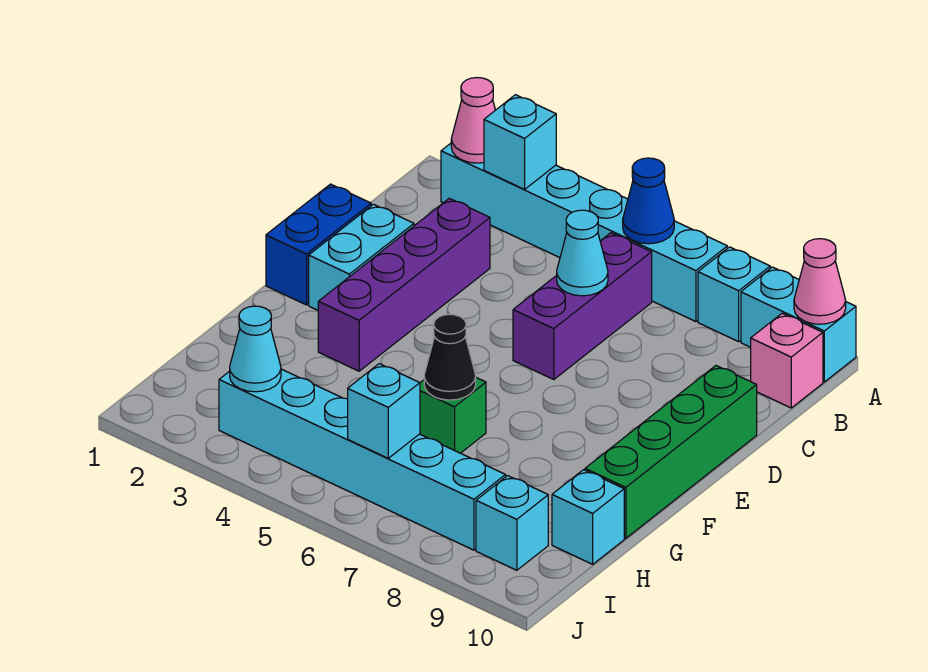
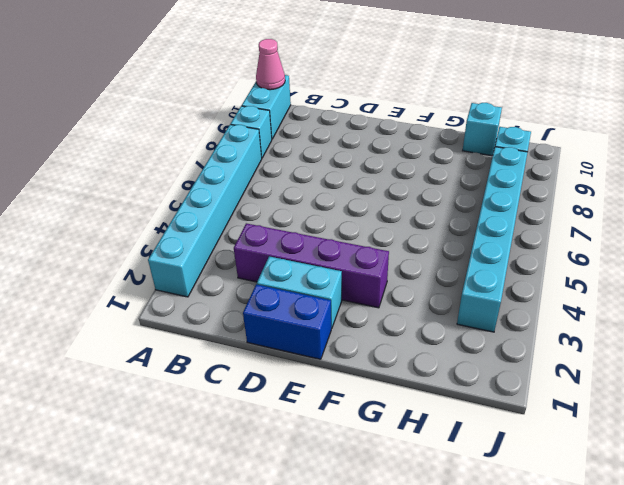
none -> purple brick B6:D6 level 1
none -> pink brick B10 level 1
none -> green brick D10:G10 level 1

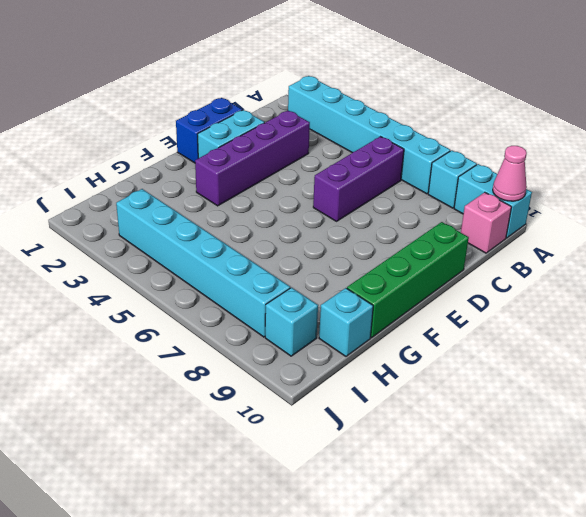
none -> green brick G6 level 1
none -> pink cone A2 level 2
none -> cyan brick A3 level 2

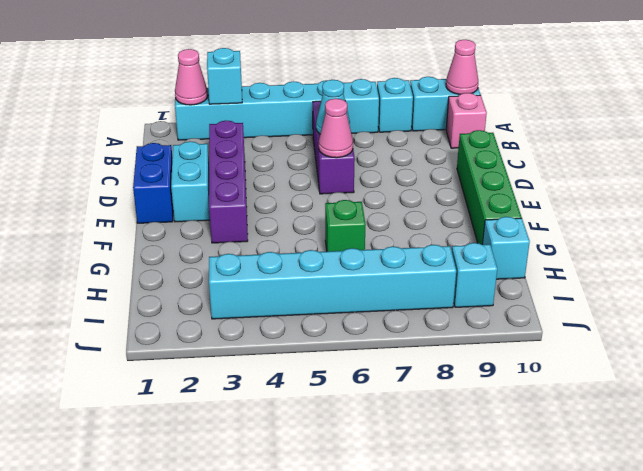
pink cone D6 level 2 -> none
none -> blue cone A6 level 2
none -> black cone G6 level 2
none -> cyan cone I3 level 2

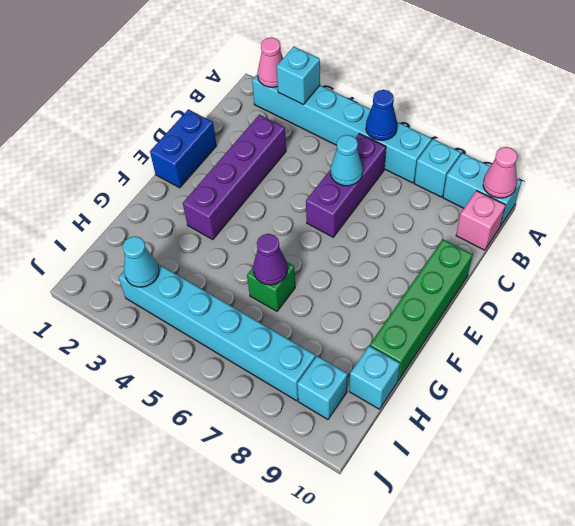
purple cone G6 level 2 -> black cone G6 level 2
none -> cyan brick D2:E2 level 1
none -> cyan brick I6 level 2

